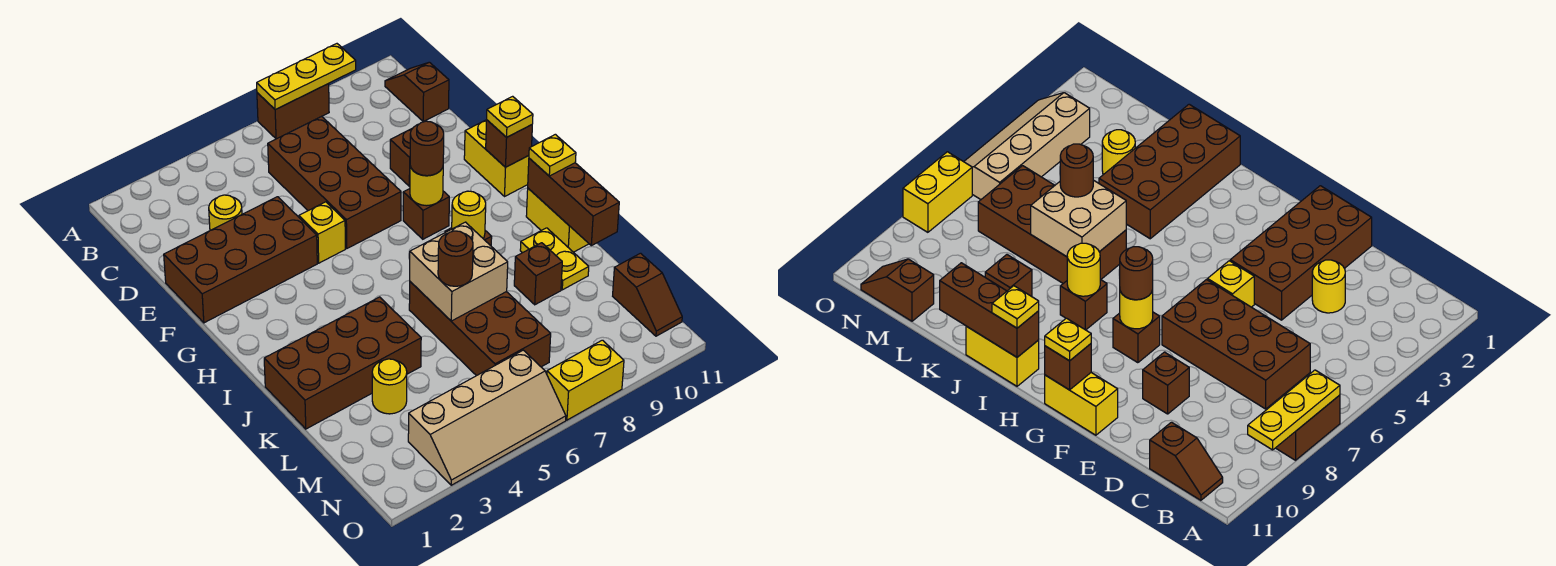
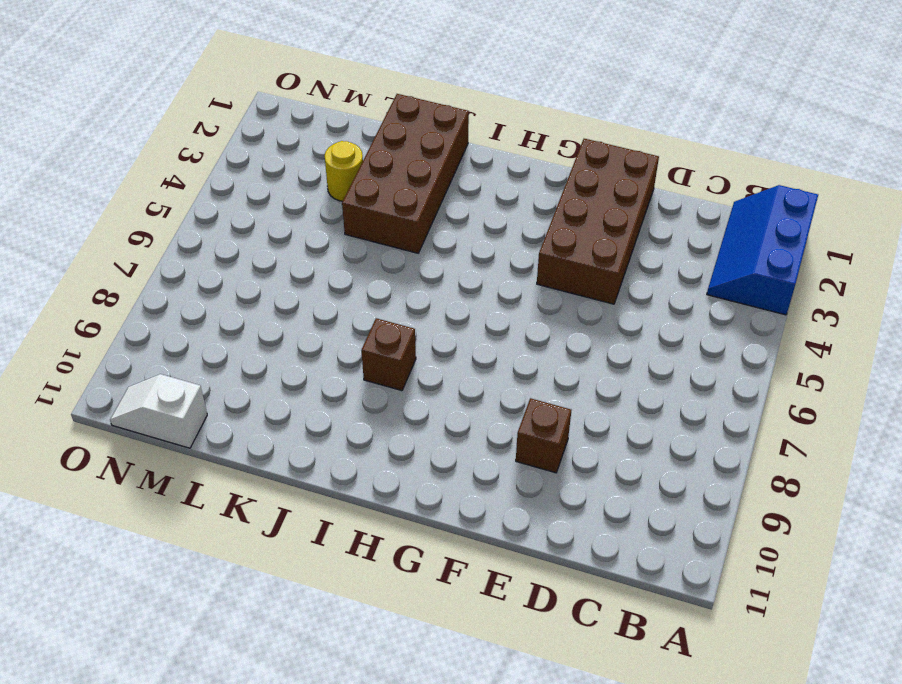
blue slope A1:B3 level 1 top A -> none
white slope M11:N11 level 1 top M -> brown slope M11:N11 level 1 top M
none -> brown brick A7:A8 level 1
none -> brown slope B11:C11 level 1 top C
none -> brown brick C6:F7 level 1

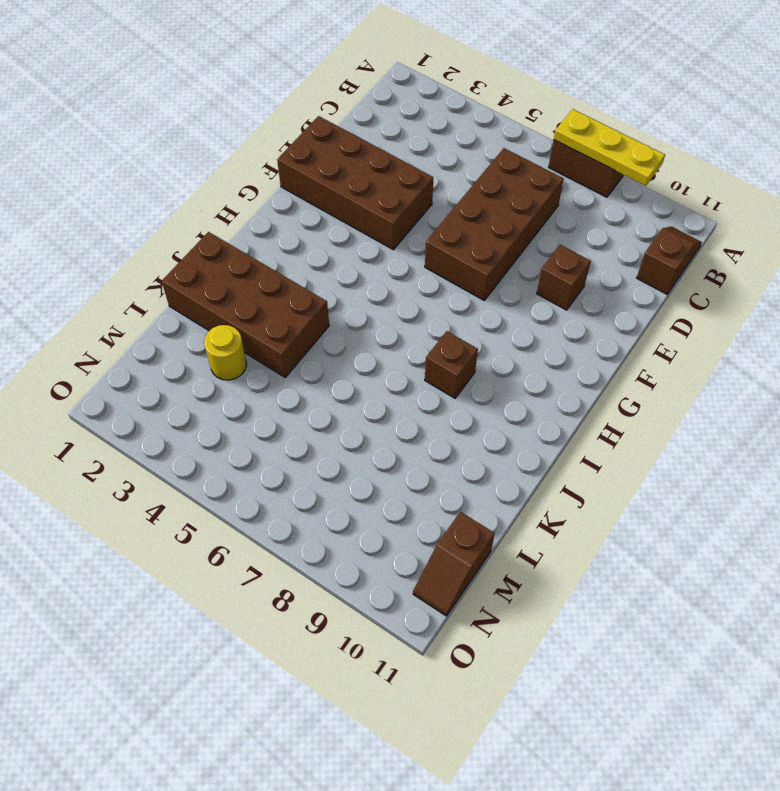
none -> yellow round brick D3 level 1
none -> yellow brick F5 level 1
none -> yellow brick F11:G11 level 1

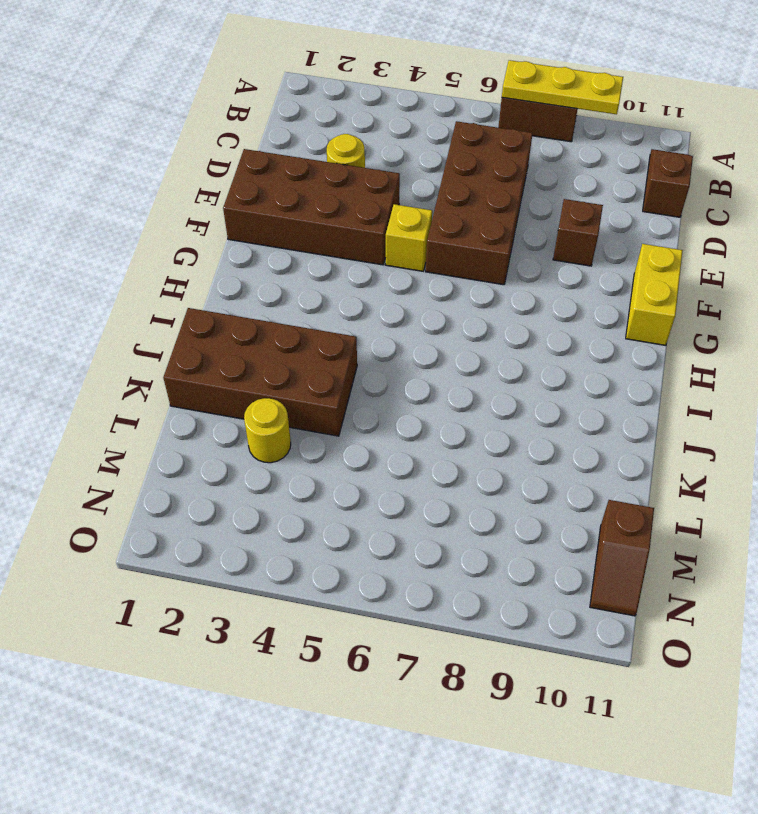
none -> brown brick G8 level 1
none -> brown brick I8 level 1
none -> yellow brick I11:J11 level 1

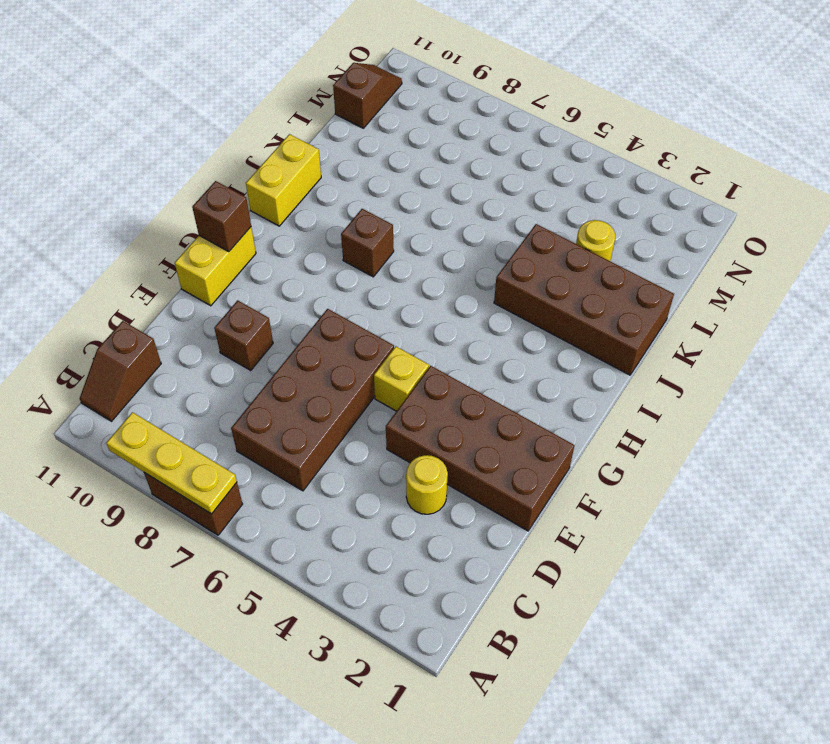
none -> brown brick G8 level 1
none -> brown brick J6:M7 level 1
none -> yellow plate J10:K10 level 1

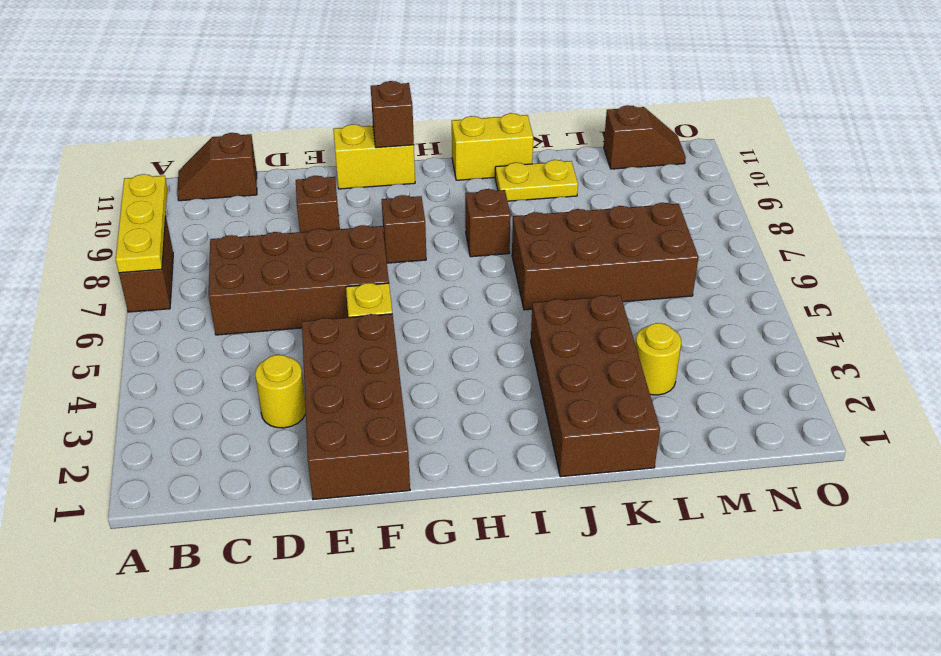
none -> brown brick K9 level 1
none -> tan slope N3:O6 level 1 top N
none -> yellow brick O7:O8 level 1

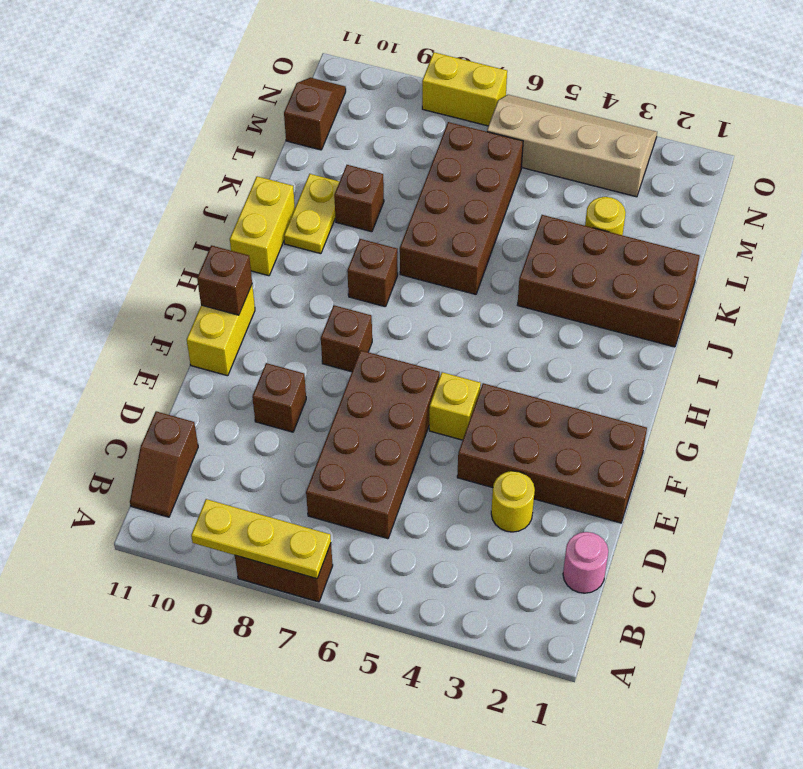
pink round brick C1 level 1 -> none
none -> yellow round brick G8 level 2
none -> yellow round brick I8 level 2
none -> brown brick I11:K11 level 2

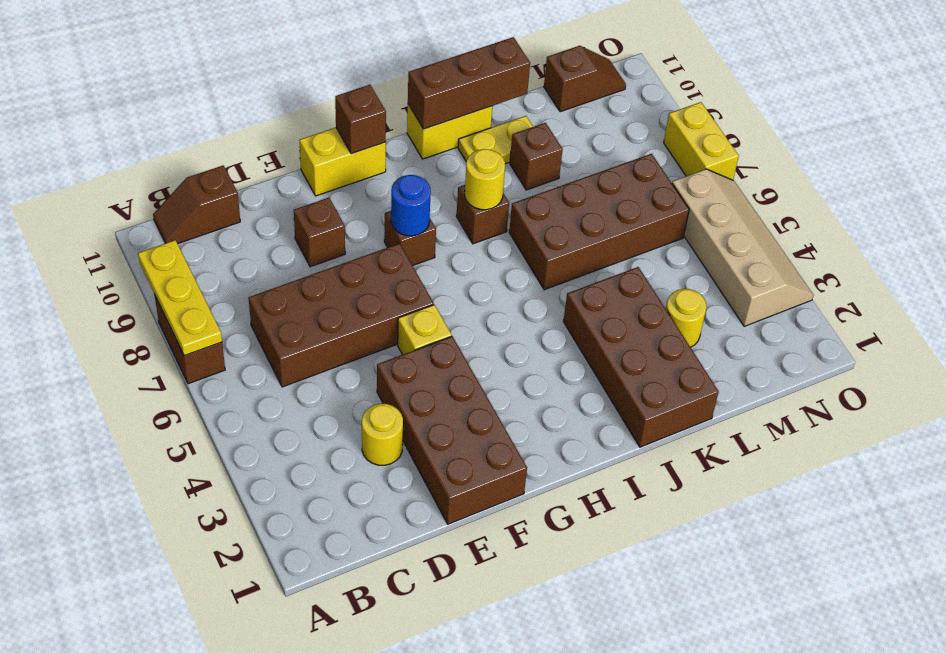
blue round brick G8 level 2 -> yellow round brick G8 level 2
none -> tan brick J6:K7 level 2
none -> brown round brick G8 level 3
none -> yellow plate G11 level 3

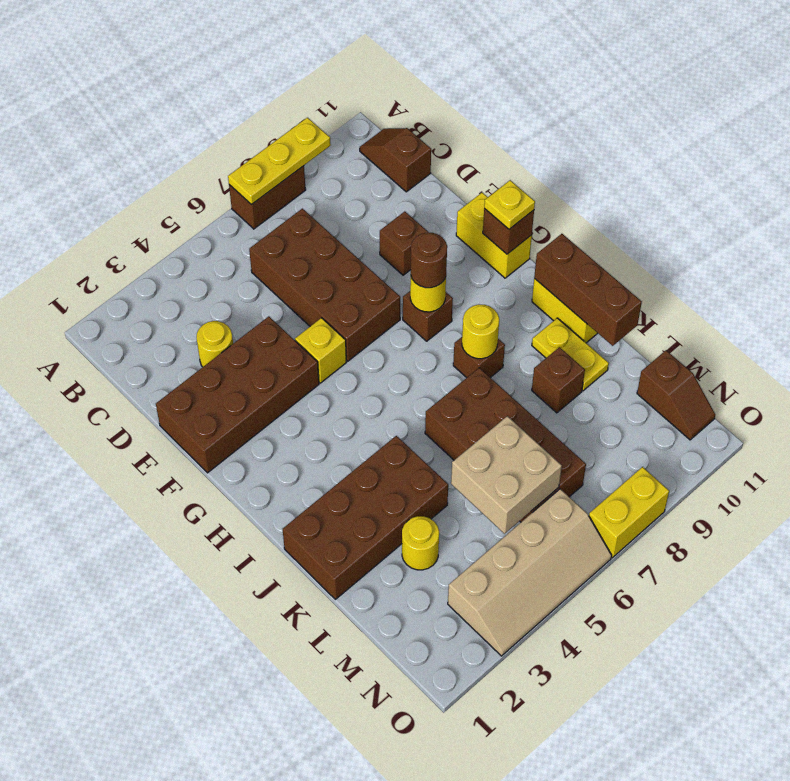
tan brick L5:M6 level 2 -> tan brick J6:K7 level 2
none -> yellow plate I11 level 3
none -> brown round brick K6 level 3

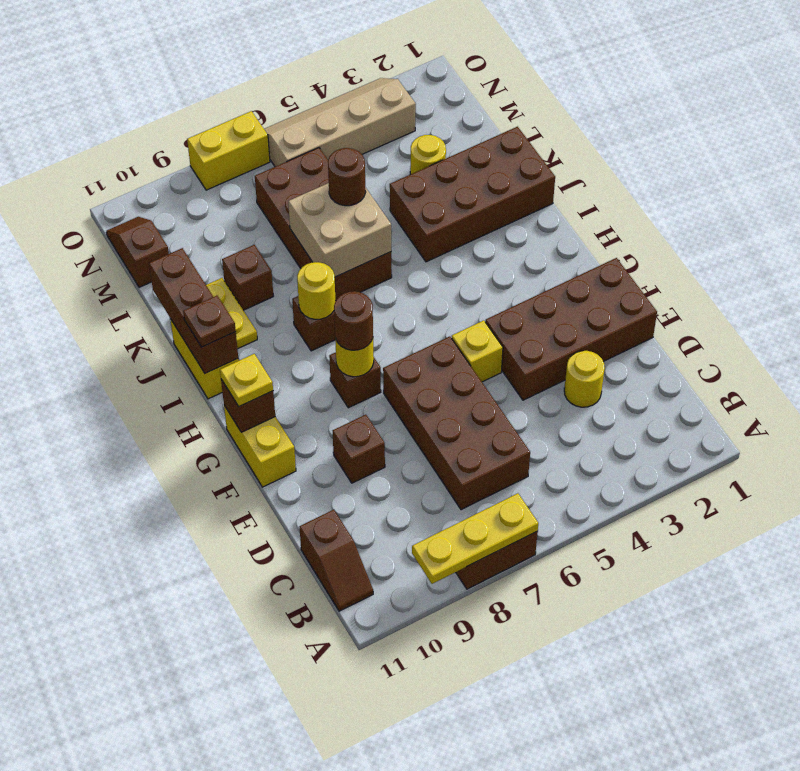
brown plate I11 level 3 -> yellow plate I11 level 3

